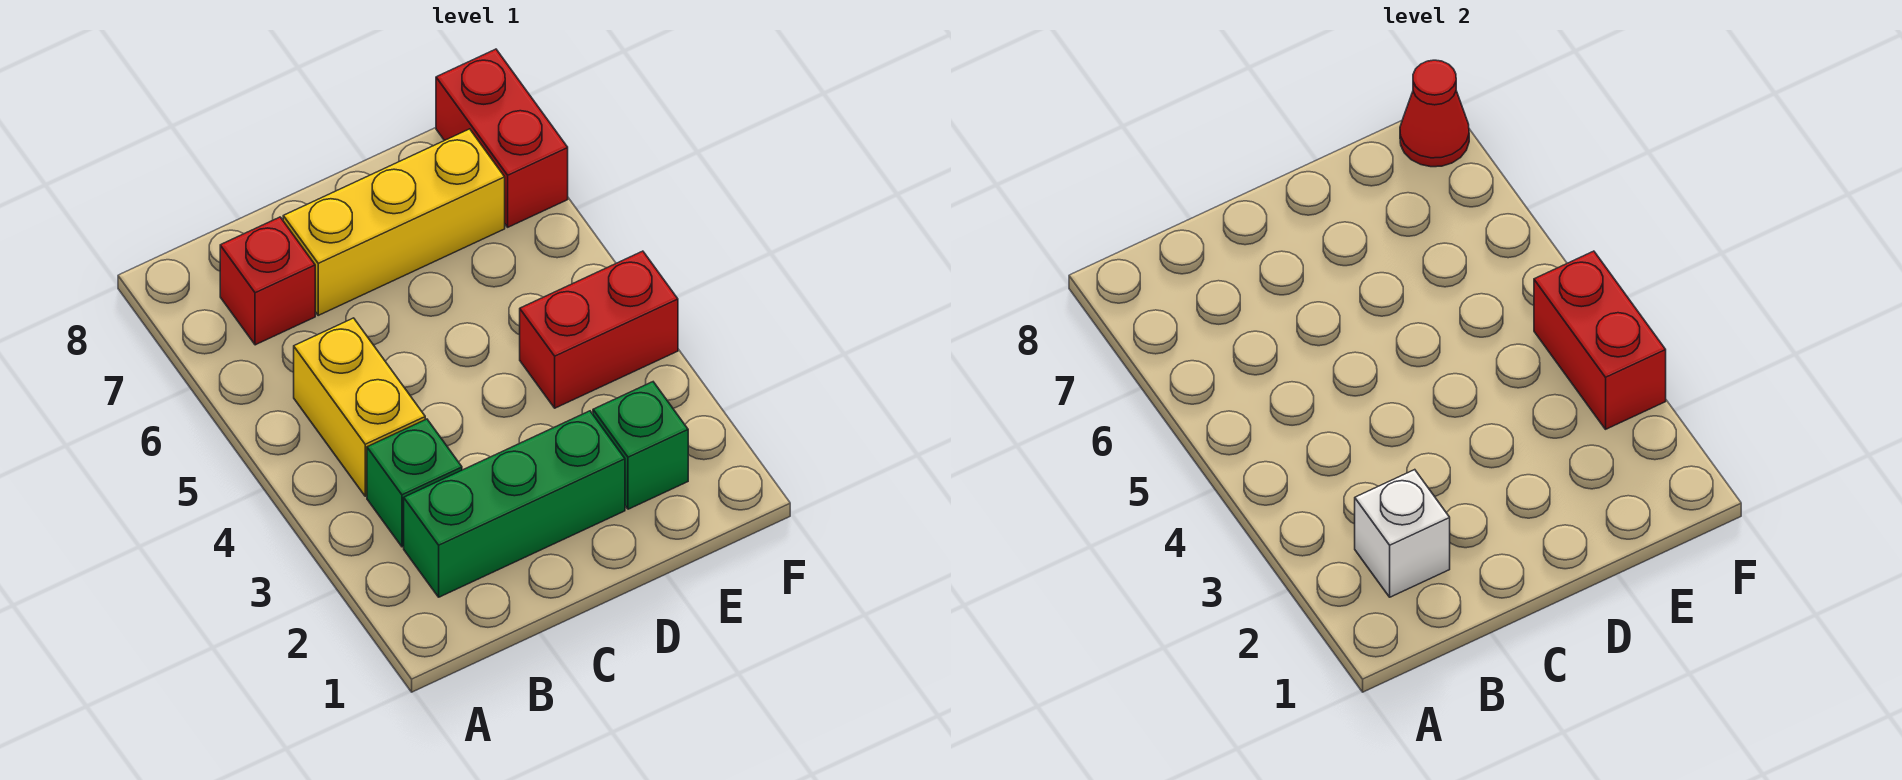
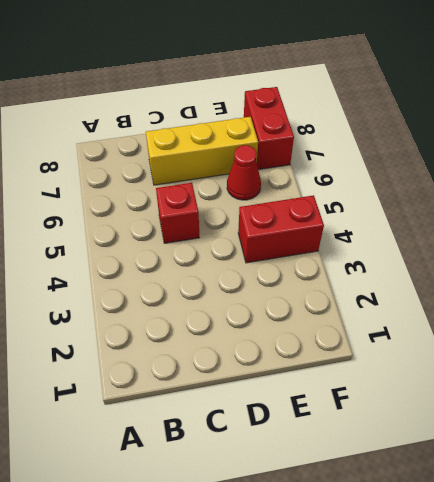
red brick C5 level 1 -> red brick B7 level 1
red cone E6 level 1 -> red cone F8 level 2
none -> green brick B2:D2 level 1
none -> green brick B3 level 1

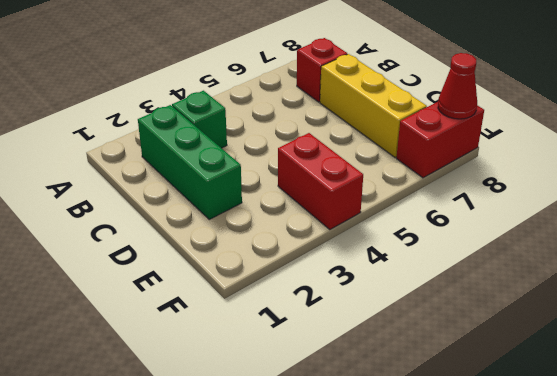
none -> yellow brick B4:B5 level 1
none -> green brick E2 level 1

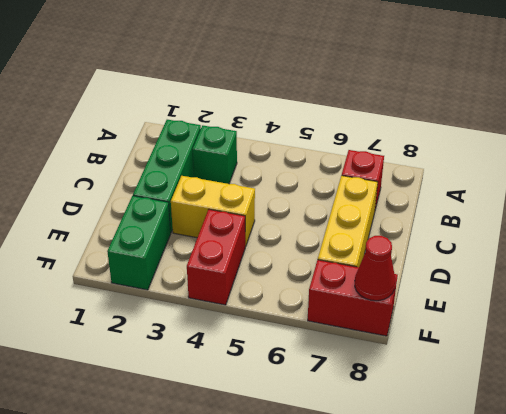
yellow brick D3:D4 level 1 -> yellow brick B4:B5 level 1
green brick E2:F2 level 1 -> green brick E2 level 1
none -> white brick B2 level 2
none -> red brick F3:F4 level 2

